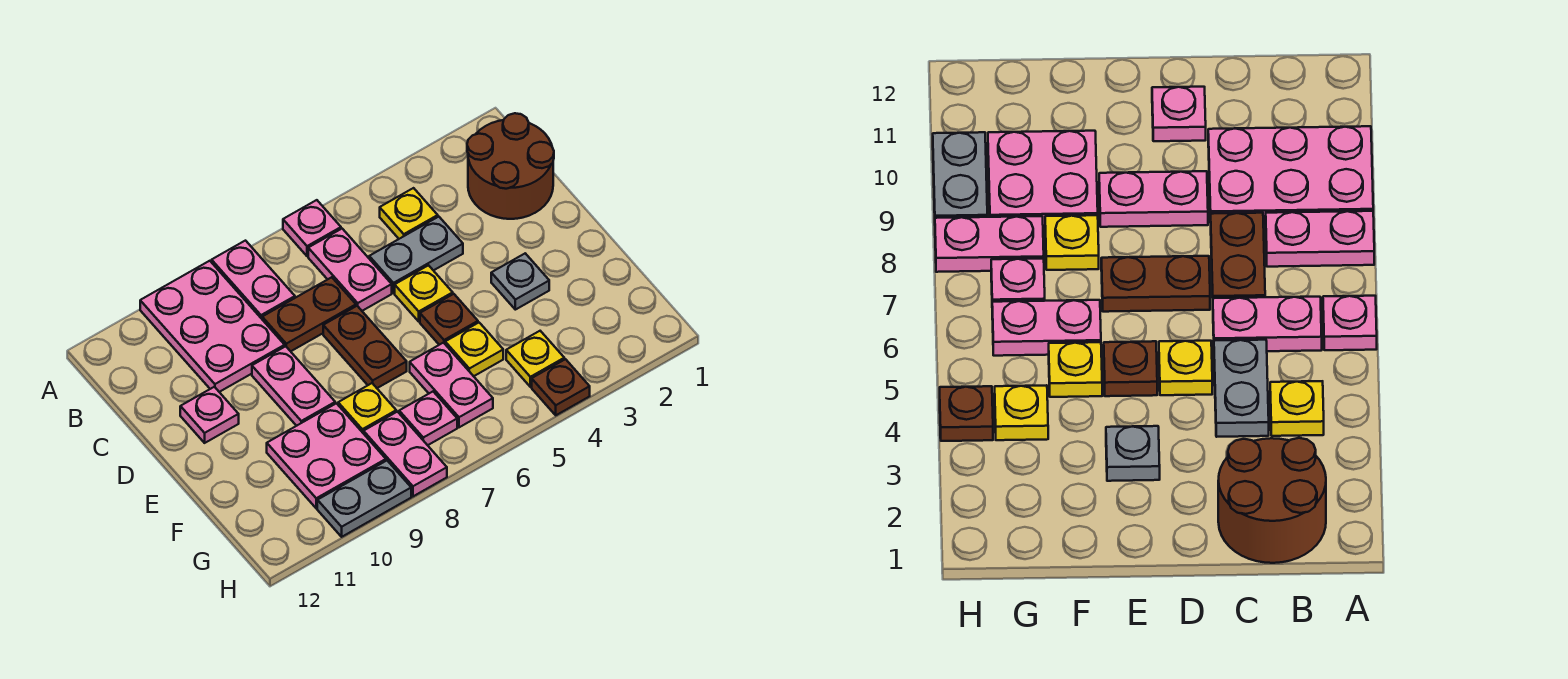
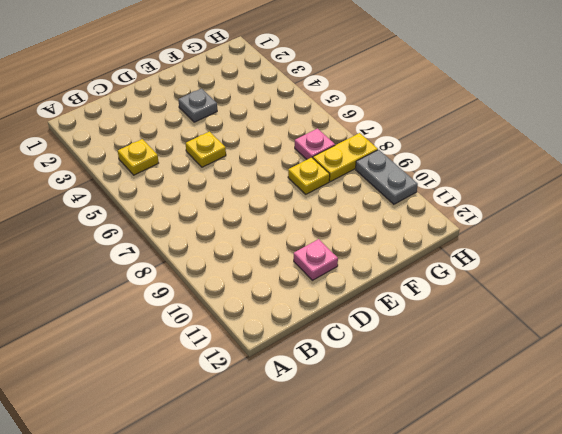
yellow plate G8:H8 level 1 -> pink plate G8:H8 level 1
none -> pink plate A6 level 1
none -> pink plate A8:B8 level 1
none -> pink plate A9:C10 level 1

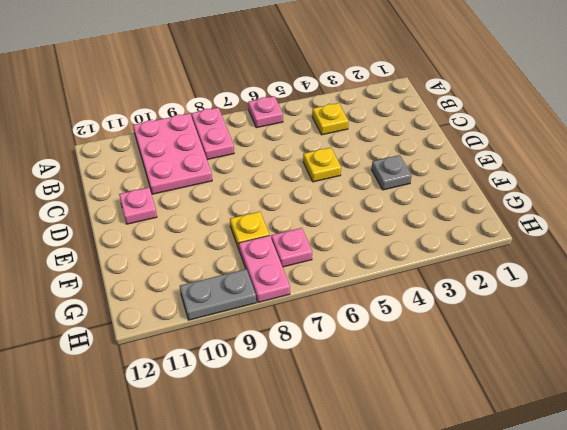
none -> brown round brick B1:C2 level 1
none -> pink plate B6:C6 level 1
none -> grey plate C4:C5 level 1

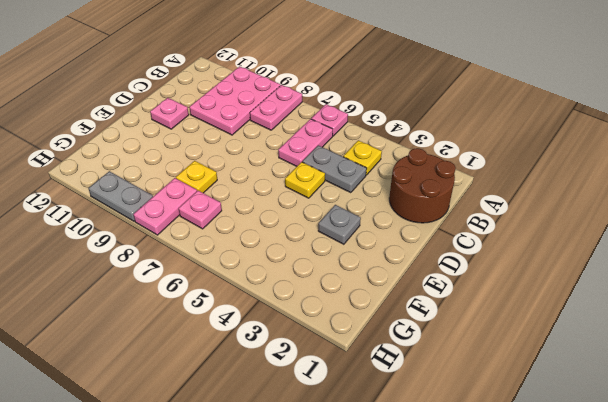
none -> brown plate C7:C8 level 1
none -> brown plate D7:E7 level 1
none -> pink plate D9:E9 level 1

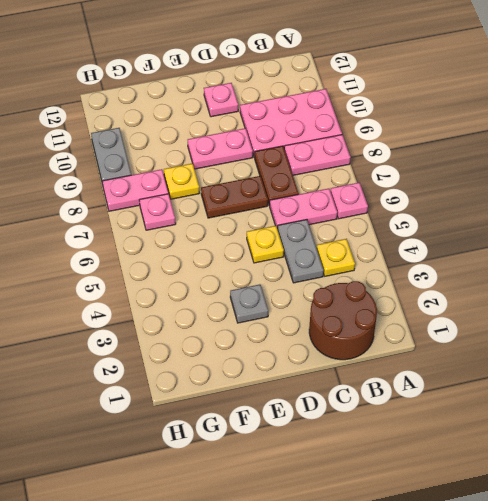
none -> brown plate E5 level 1
none -> yellow plate F5 level 1
none -> pink plate F6:G6 level 1

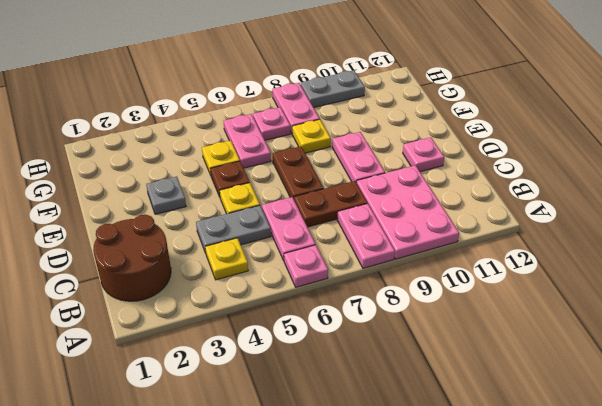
none -> pink plate F9:G10 level 1
none -> yellow plate G4 level 1
none -> brown plate H4 level 1

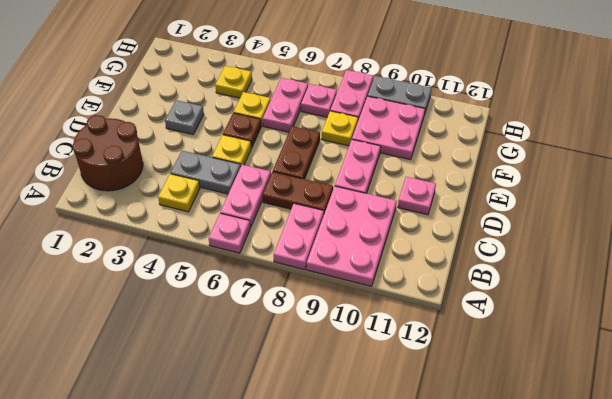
none -> brown plate H4 level 1

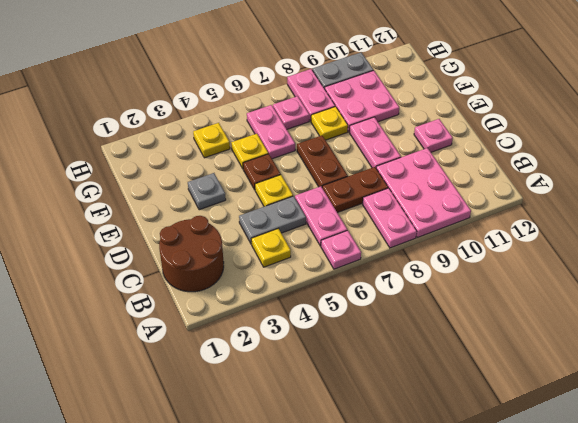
none -> brown plate H4 level 1

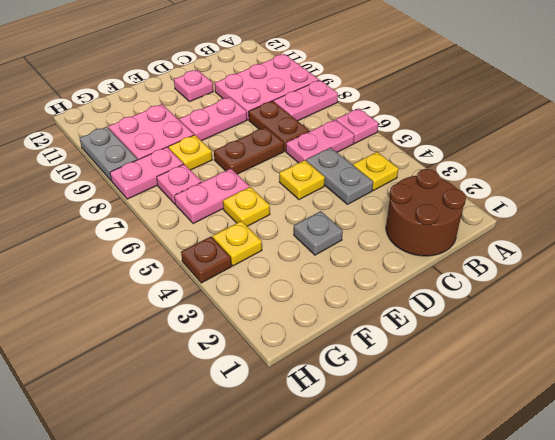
none -> brown plate E5 level 1

